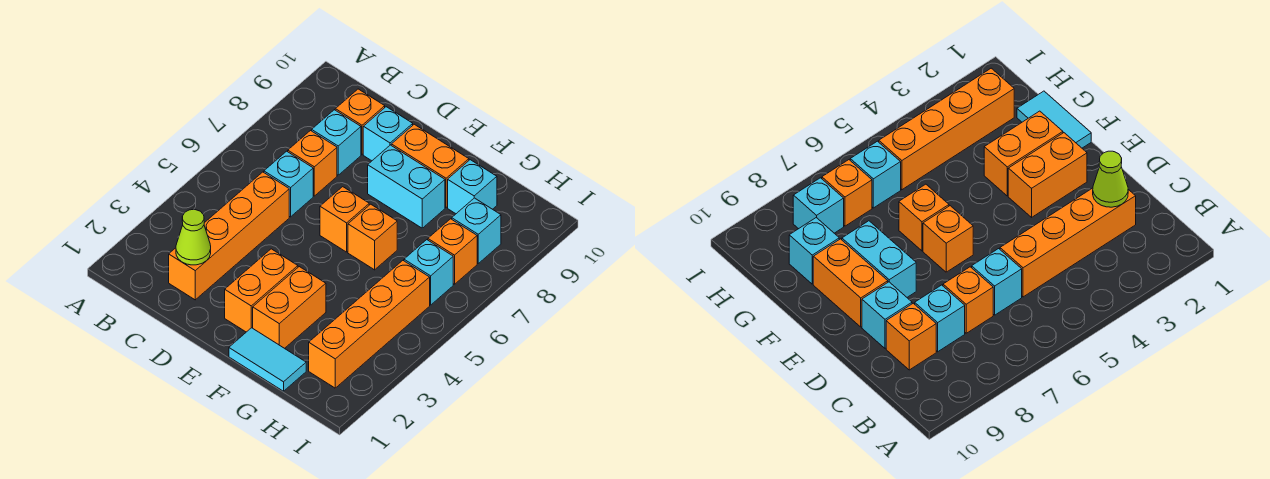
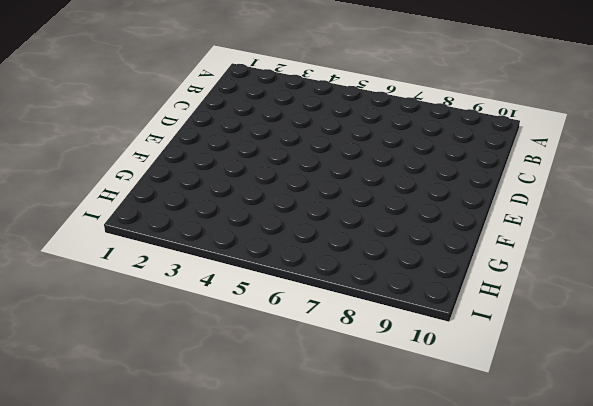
none -> orange brick C2:C5 level 1
none -> cyan brick C6 level 1
none -> orange brick C7 level 1

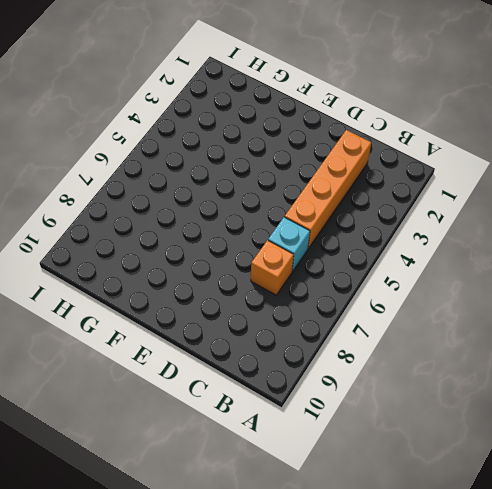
none -> cyan brick C8 level 1
none -> orange brick C9 level 1
none -> cyan brick D9 level 1

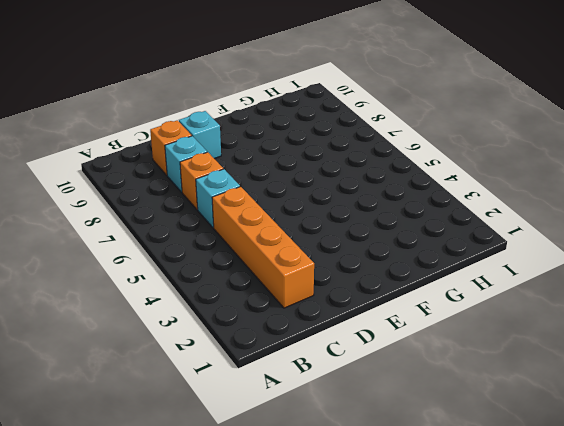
none -> orange brick E2:E3 level 1
none -> orange brick E6 level 1
none -> cyan brick E8:F8 level 1

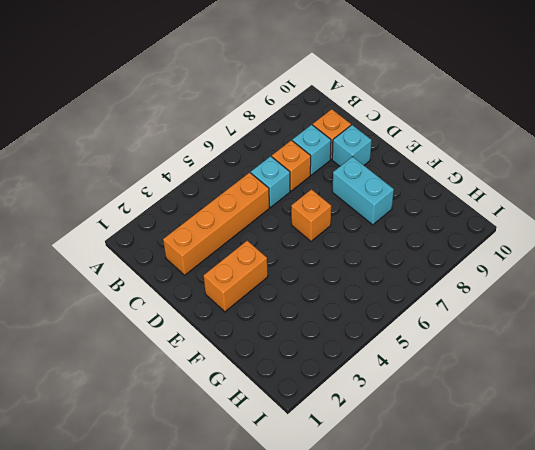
none -> orange brick E9:F9 level 1
none -> cyan tile F1:G1 level 1
none -> orange brick F2:F3 level 1

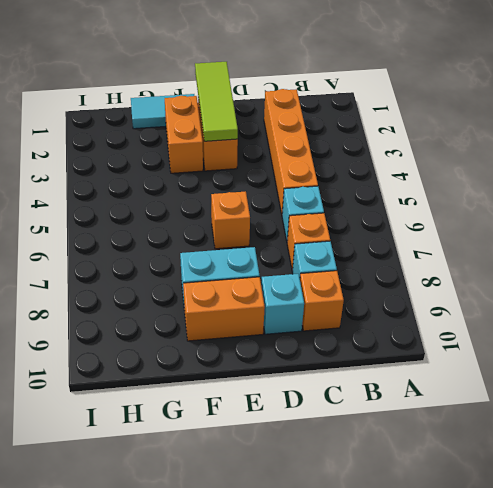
lime tile E1:E3 level 2 -> none
none -> orange brick F6 level 1
none -> cyan brick G9 level 1
none -> orange brick H2:H5 level 1

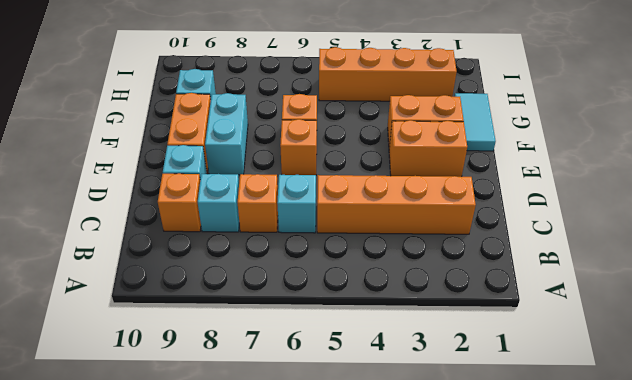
none -> cyan brick H6 level 1
none -> orange brick H7 level 1
none -> cyan brick H8 level 1

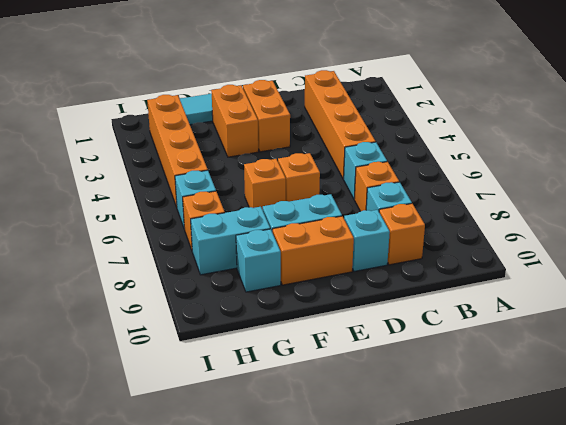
cyan brick G8:H8 level 1 -> cyan brick H8 level 1
none -> lime cone C2 level 2

